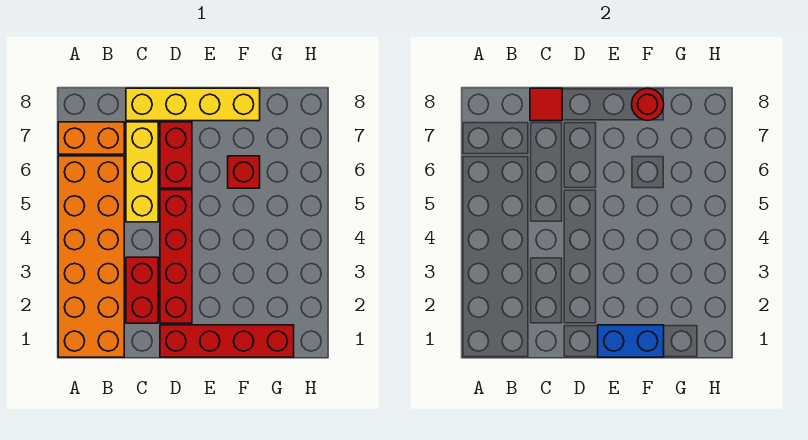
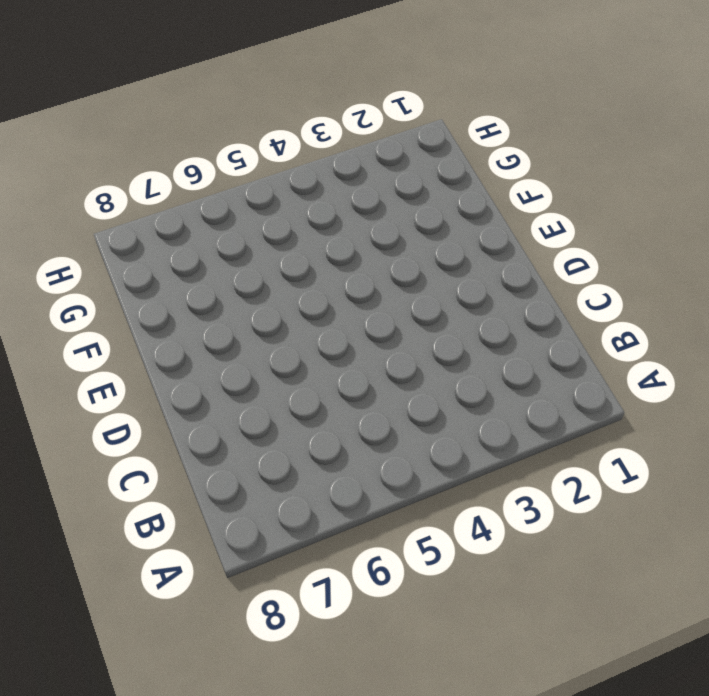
none -> orange brick A1:B6 level 1
none -> orange brick A7:B7 level 1
none -> red brick C2:C3 level 1

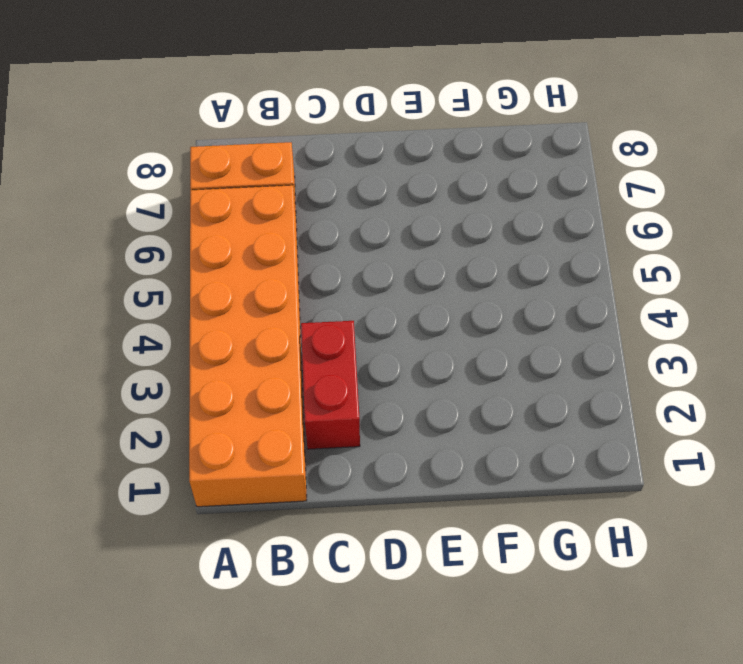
none -> yellow brick C5:C7 level 1
none -> yellow brick C8:F8 level 1
none -> red brick D1:G1 level 1

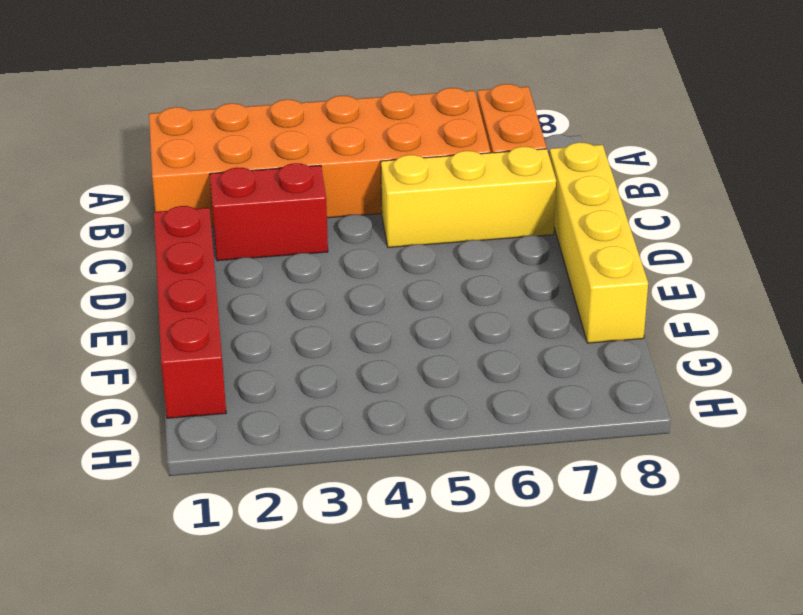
none -> red brick D2:D5 level 1
none -> red brick D6:D7 level 1
none -> red brick F6 level 1

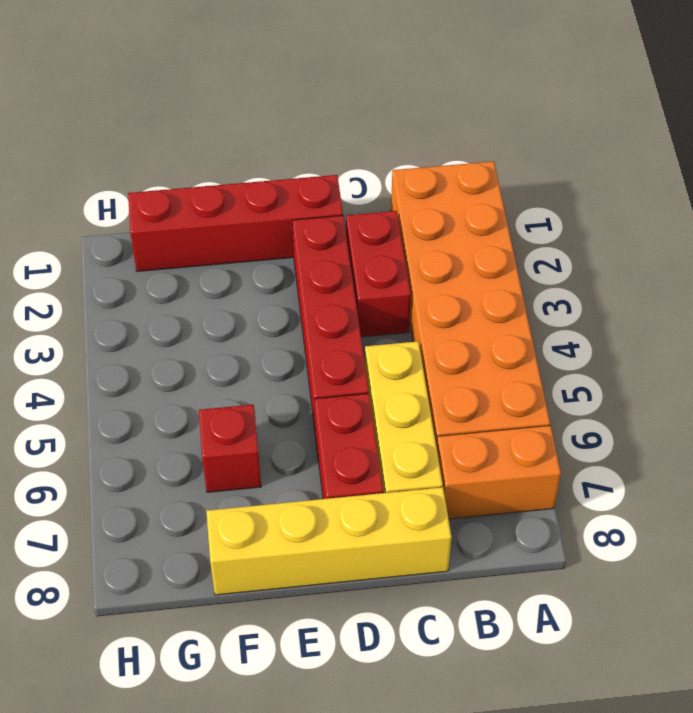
none -> red tile C8 level 2
none -> blue brick E1:F1 level 2
none -> red round brick F8 level 2

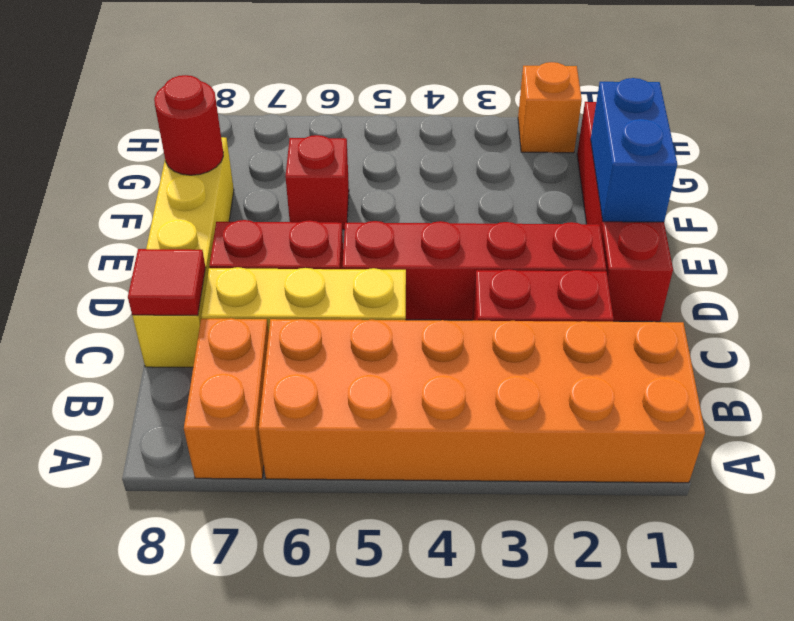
orange brick H2 level 1 -> none

